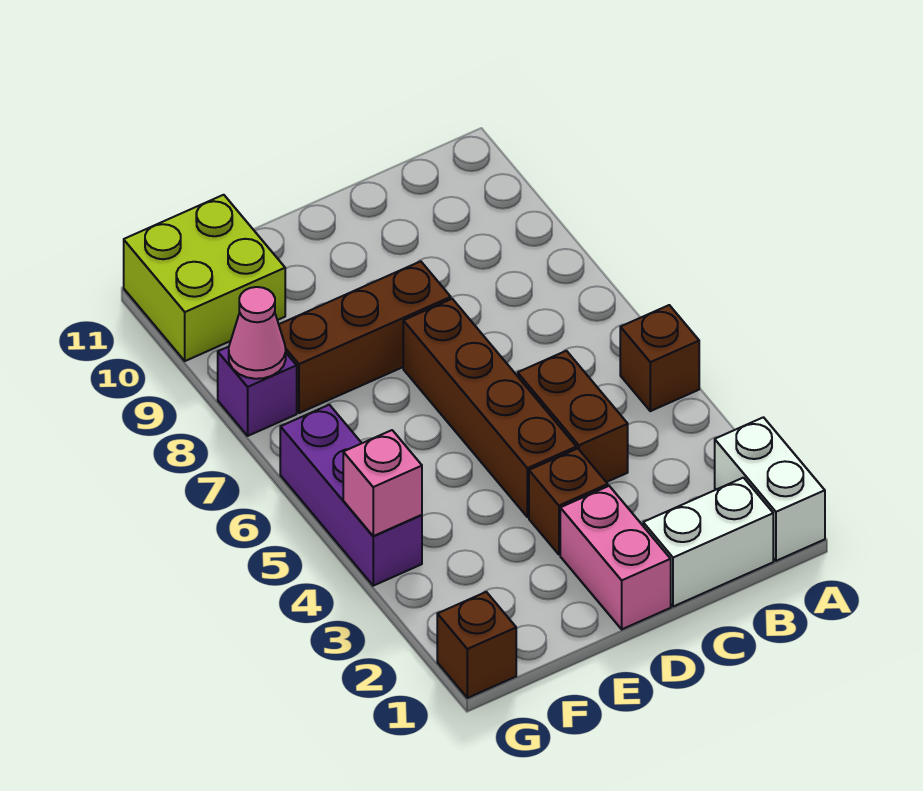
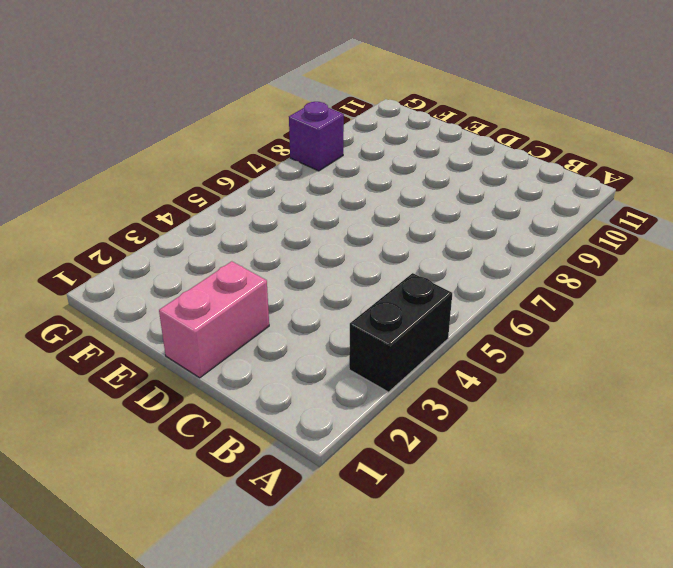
black brick A3:A4 level 1 -> none
none -> white brick A1:A2 level 1
none -> brown brick A5 level 1
none -> white brick B1:C1 level 1

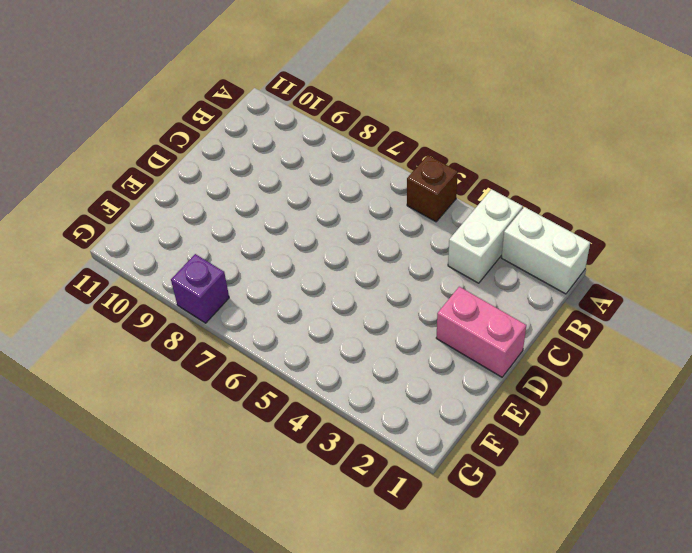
white brick A3:B3 level 1 -> white brick B1:C1 level 1
none -> brown brick C4:C5 level 1
none -> brown brick D3 level 1
none -> brown brick D4:D7 level 1

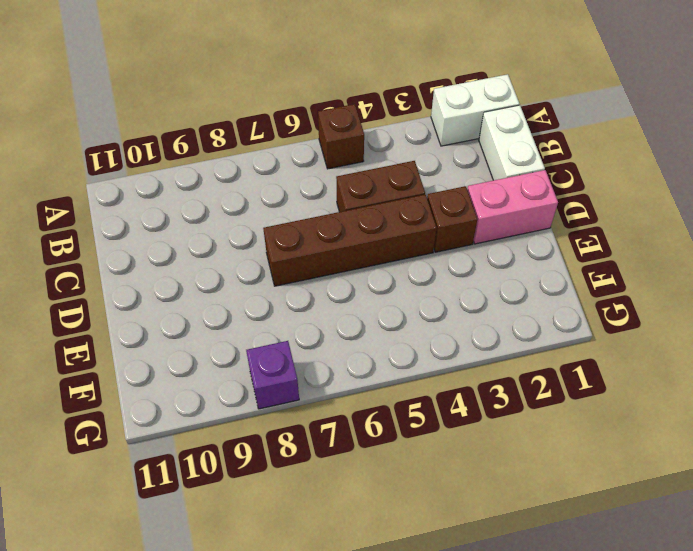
none -> brown brick D8:F8 level 1
none -> lime brick F10:G11 level 1
none -> brown brick G1 level 1

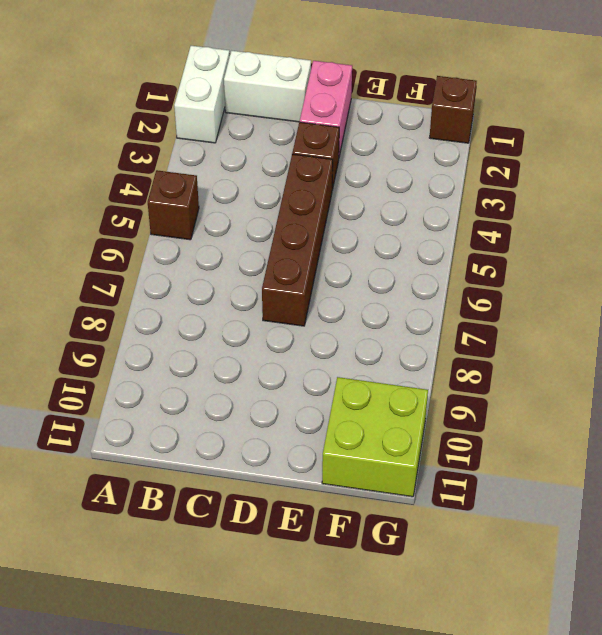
none -> brown brick C4:C5 level 1
none -> brown brick D8:F8 level 1
none -> purple brick G4:G6 level 1

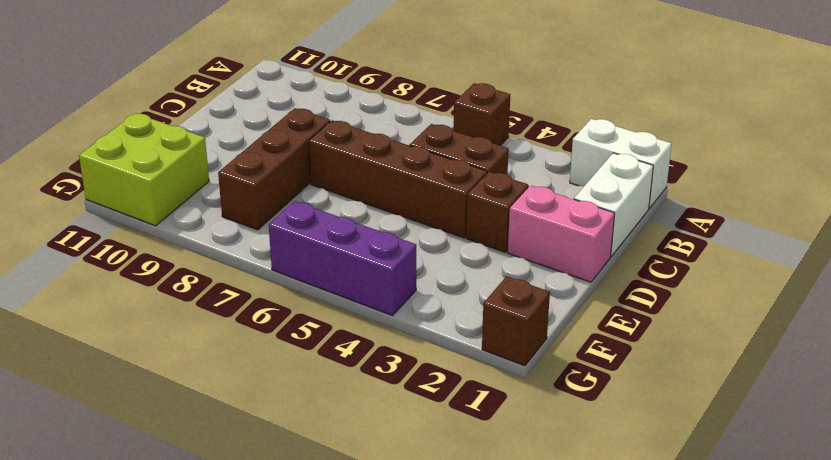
none -> purple brick G8 level 1
none -> pink brick G4 level 2
none -> pink cone G8 level 2

